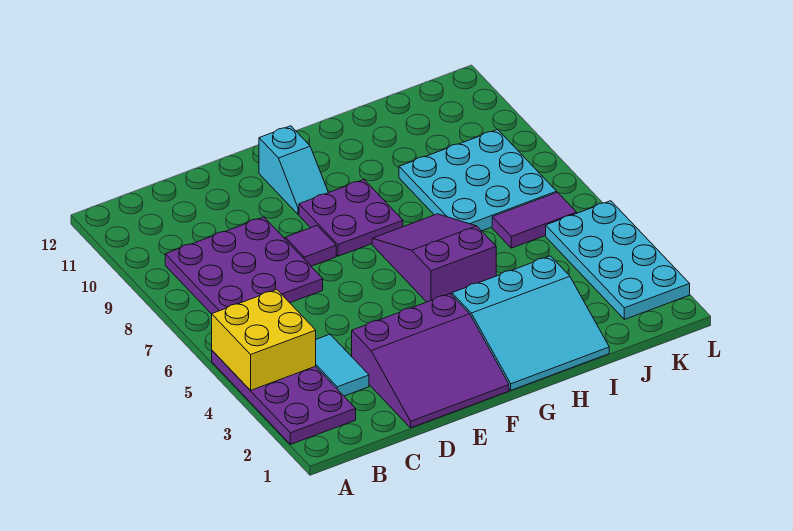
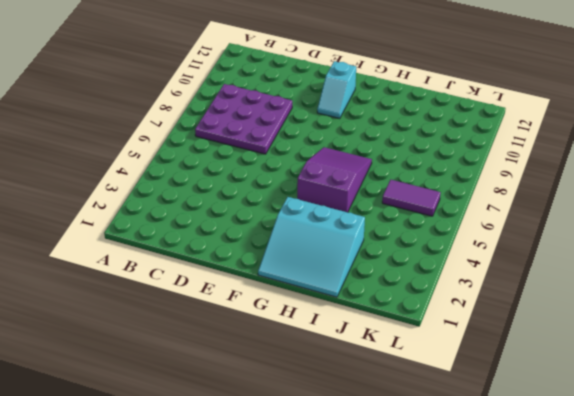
none -> purple plate A2:B5 level 1
none -> cyan tile C3:C4 level 1
none -> purple slope D1:F3 level 1 top 3

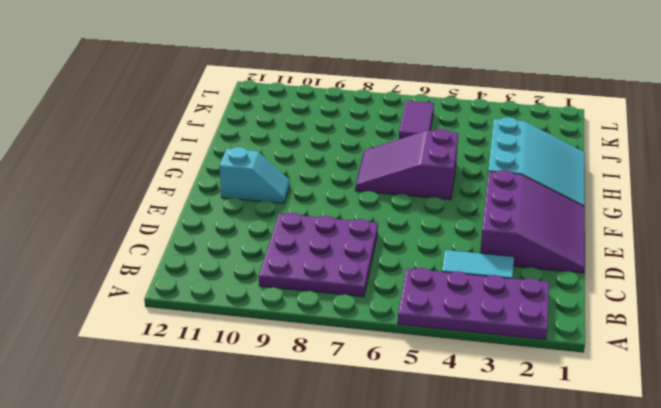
none -> purple tile E8 level 1
none -> purple plate F8:G9 level 1
none -> cyan plate I7:K9 level 1

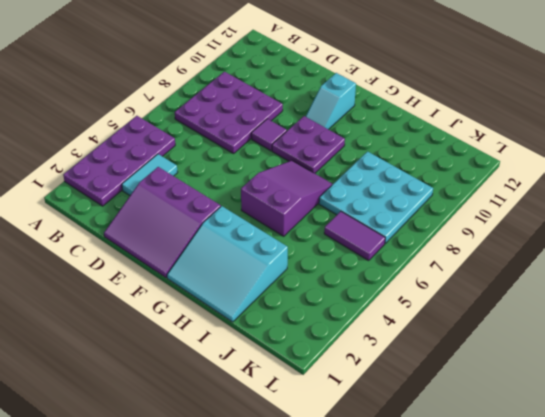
none -> cyan plate K2:L5 level 1
none -> yellow brick A4:B5 level 2

